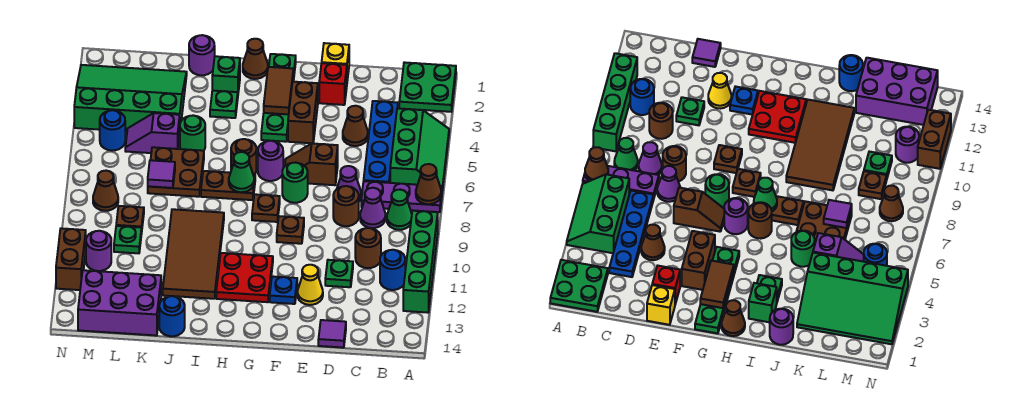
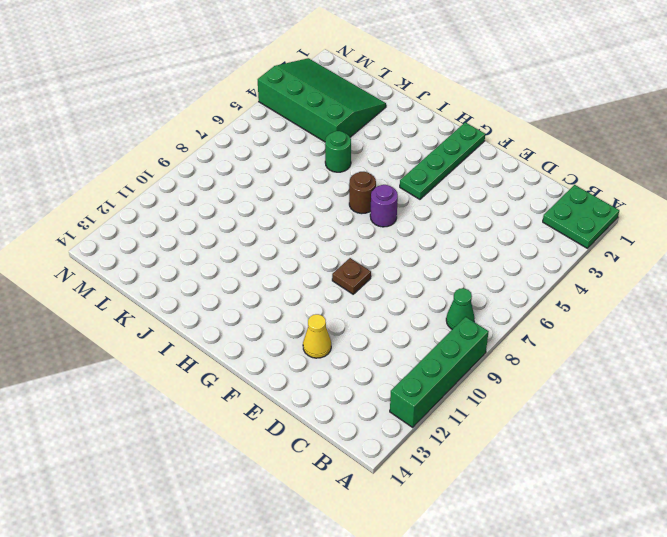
none -> green slope A4:B6 level 1 top B
none -> purple plate A7:C7 level 1
none -> blue round brick B11 level 1
none -> blue plate C3:C6 level 1

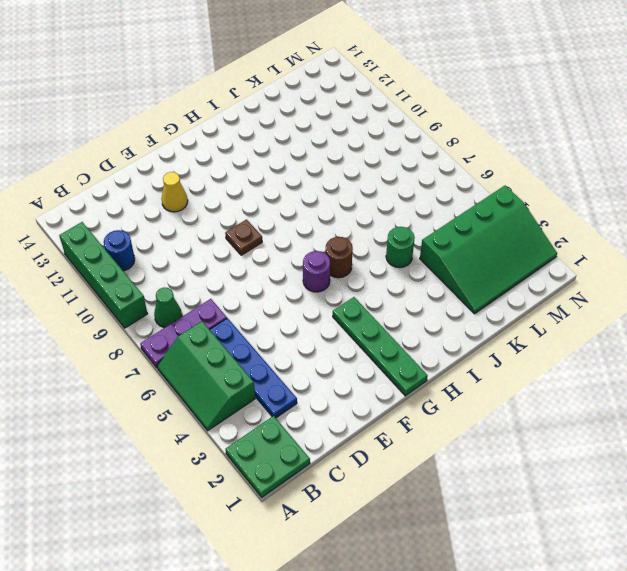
none -> purple cone C8 level 1
none -> brown round brick C10 level 1
none -> brown cone D4 level 1
none -> purple cone D7 level 1

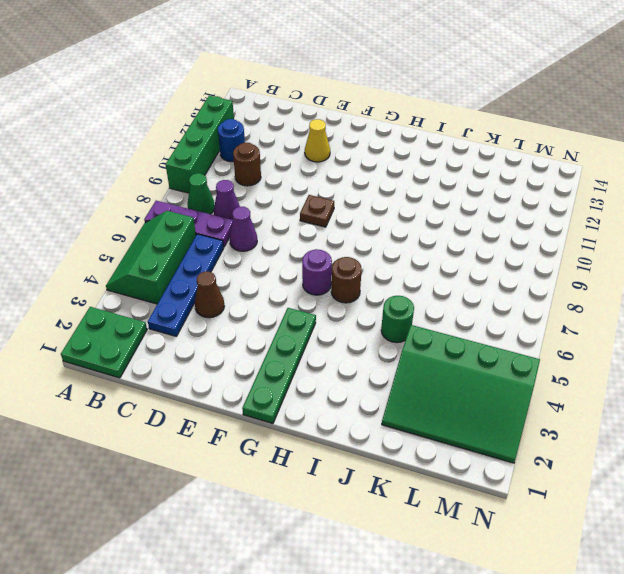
none -> brown round brick D8 level 1
none -> green plate D11 level 1
none -> purple tile D14 level 1
none -> yellow brick E1 level 1

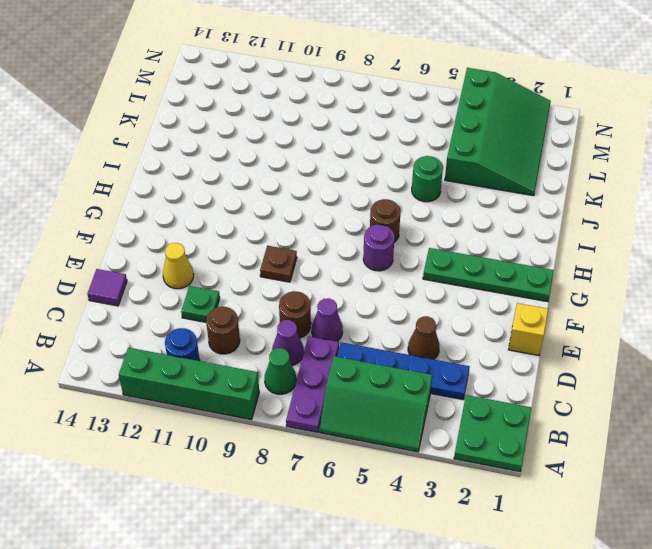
none -> red brick E2 level 1
none -> brown slope E6:F6 level 1 top E
none -> brown brick F3:F4 level 1
none -> green round brick F7 level 1

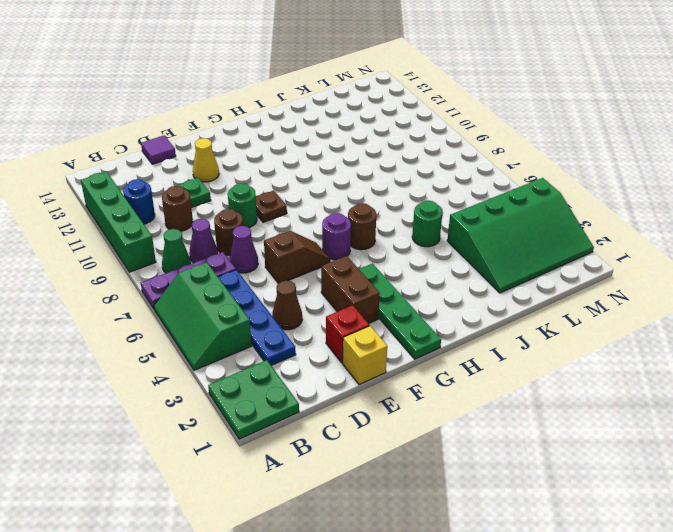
green round brick E9 level 1 -> green round brick F7 level 1
none -> blue plate F12 level 1
none -> brown plate G8 level 1
none -> red plate G11:H12 level 1
none -> brown cone H1 level 1

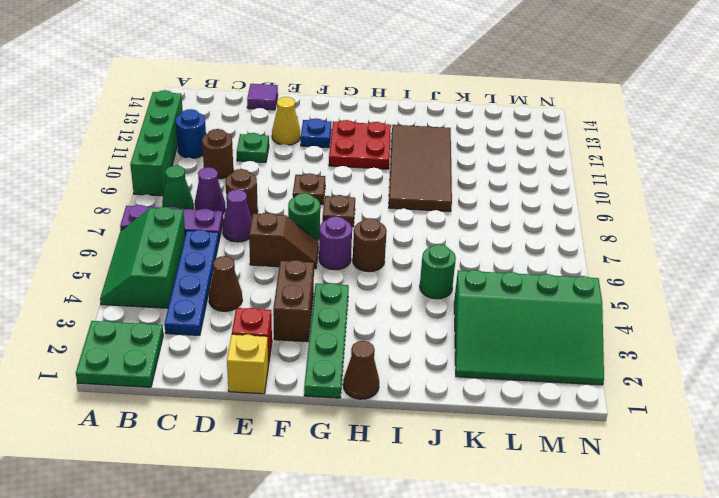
none -> brown plate H7:I7 level 1
none -> green brick I2 level 1
none -> green plate I3 level 1
none -> purple round brick J1 level 1

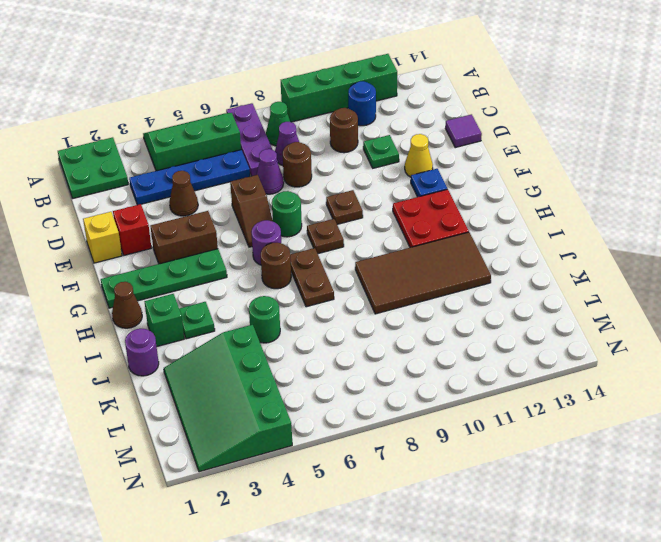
none -> brown plate J6:K7 level 1
none -> blue round brick J14 level 1
none -> purple slope K5:L5 level 1 top K
none -> purple brick K13:M14 level 1

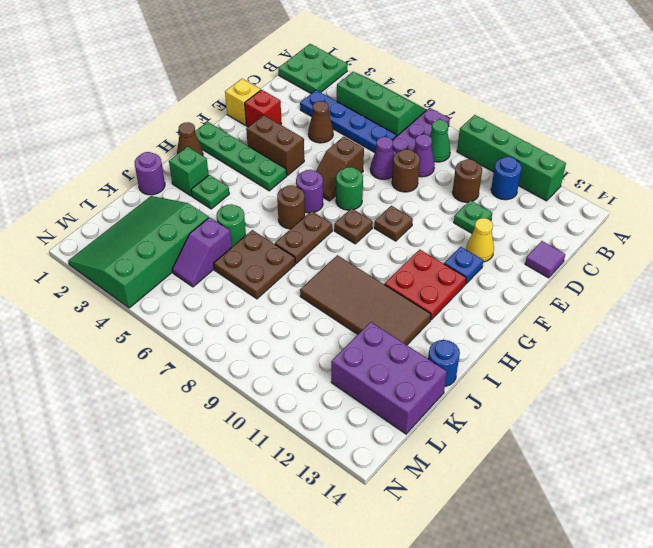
purple brick K12:L14 level 1 -> purple brick K13:M14 level 1
none -> brown plate L9 level 1
none -> green plate L10 level 1
none -> blue round brick M5 level 1
none -> brown cone M8 level 1

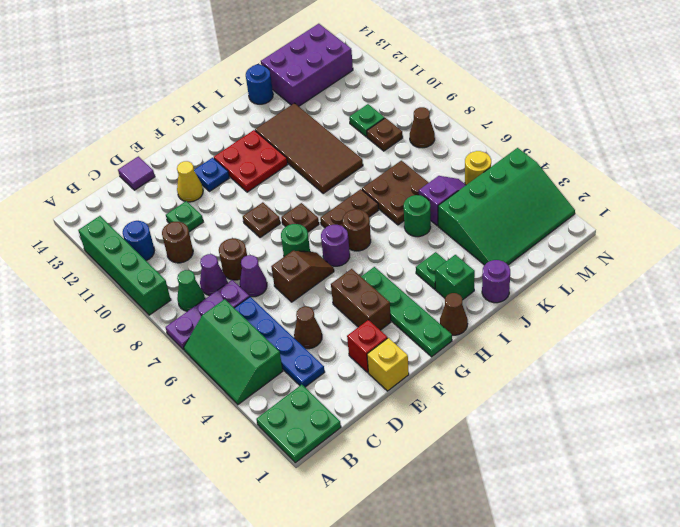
yellow round brick M5 level 1 -> blue round brick M5 level 1
none -> purple round brick M11 level 1
none -> brown brick N11:N12 level 1
none -> brown cone A7 level 2
none -> brown tile G2:G3 level 2

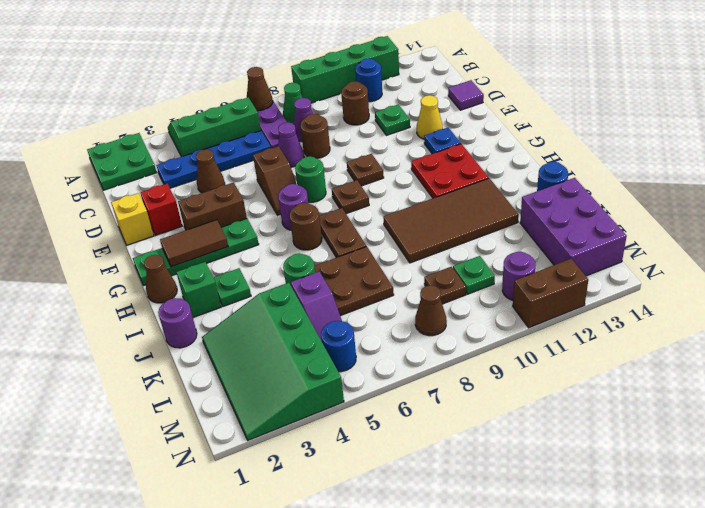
none -> green cone H7 level 2
none -> purple tile K7 level 2

